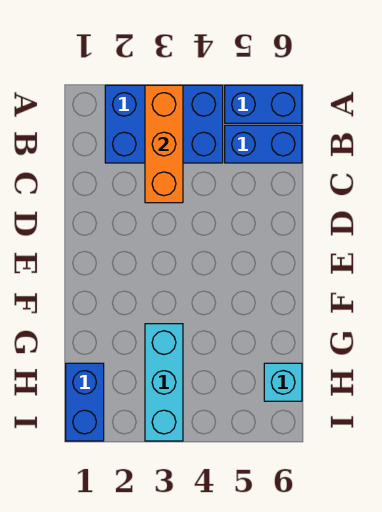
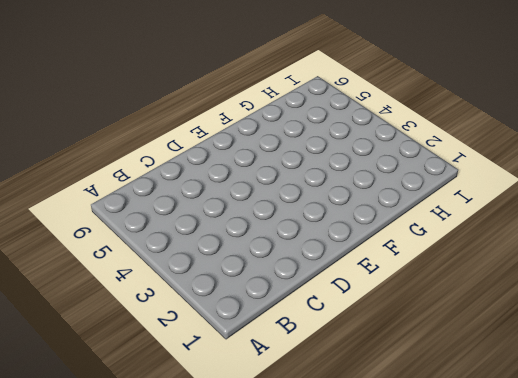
none -> blue brick A2:B4 level 1
none -> blue brick A5:A6 level 1

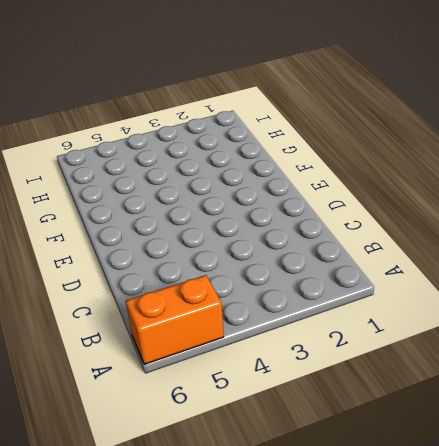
orange brick A5:A6 level 1 -> blue brick A5:A6 level 1
none -> blue brick A2:B4 level 1
none -> blue brick B5:B6 level 1

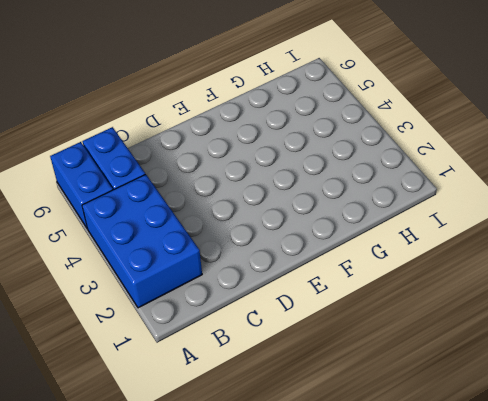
none -> cyan brick G3:I3 level 1
none -> blue brick H1:I1 level 1

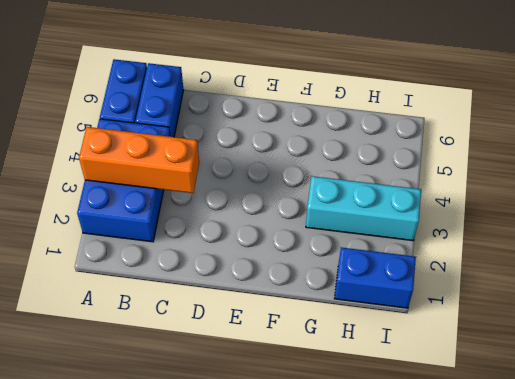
none -> cyan brick H6 level 1

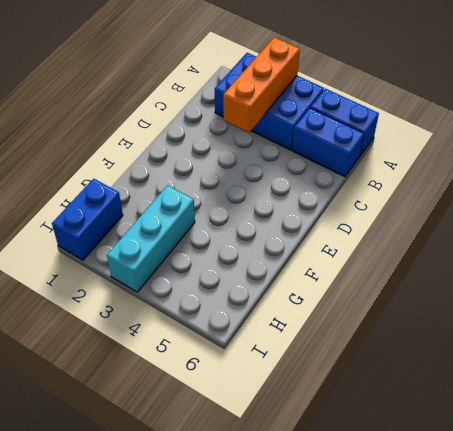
none -> cyan brick H6 level 1

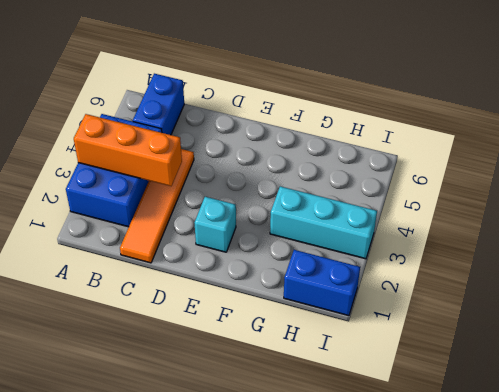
orange tile C1:C4 level 1 -> none
cyan brick E2 level 1 -> cyan brick H6 level 1
none -> blue brick A5:A6 level 1

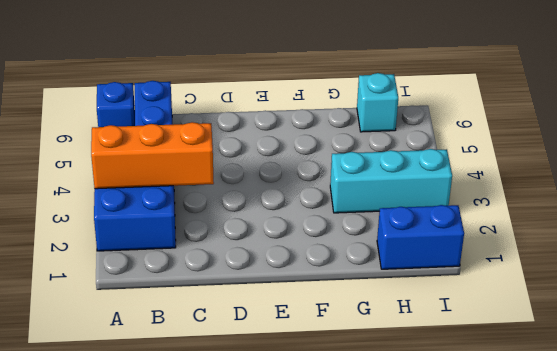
blue brick A6 level 1 -> blue brick A5:A6 level 1

